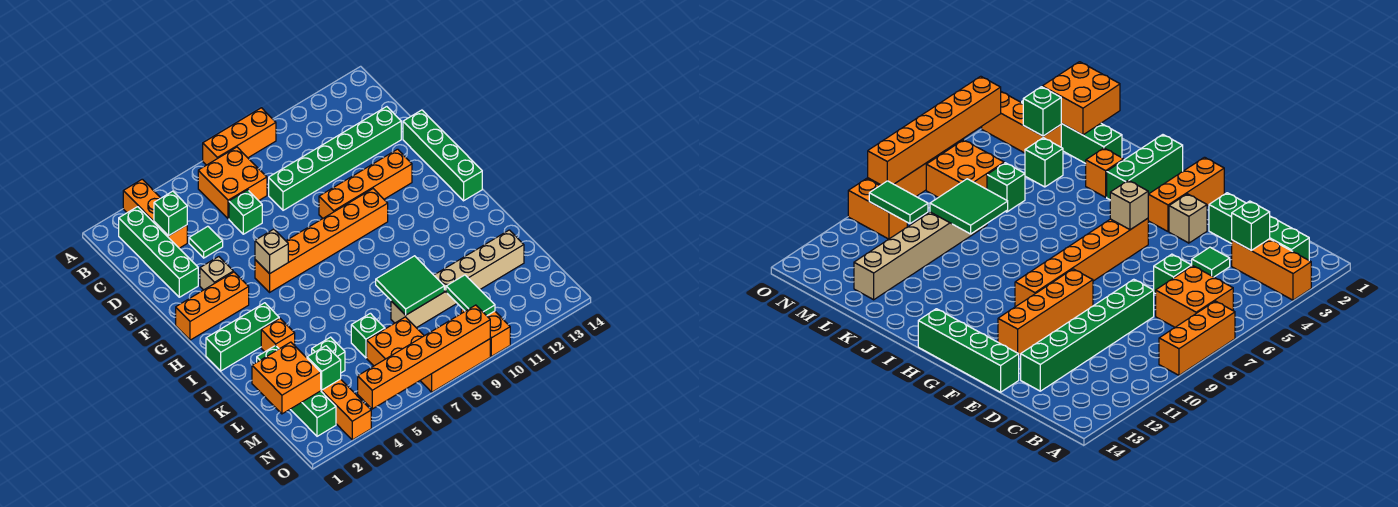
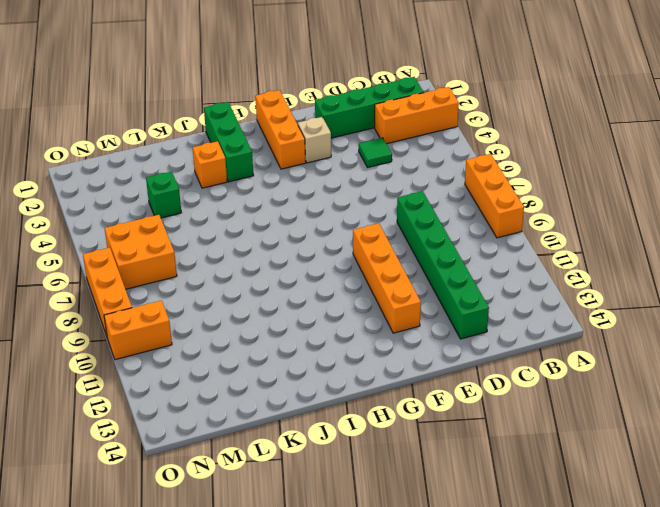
none -> orange brick B6:C7 level 1
none -> green brick D6 level 1
none -> green brick E14:H14 level 1

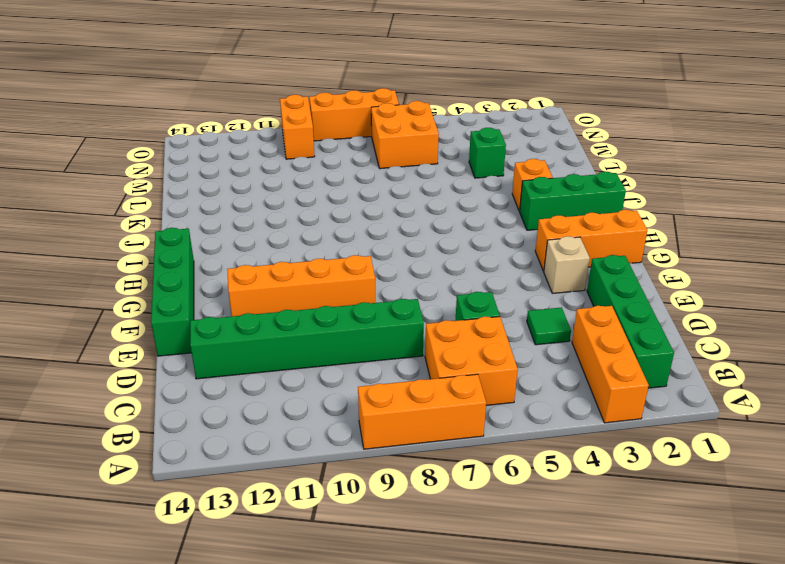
none -> orange brick G5:G10 level 1
none -> green brick K2:N2 level 1
none -> green brick L6 level 1

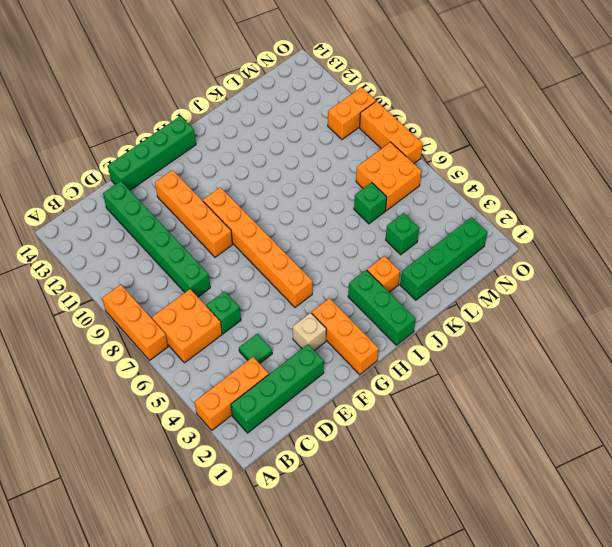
none -> tan brick L8:L13 level 1
none -> orange brick M3:O3 level 1
none -> green brick C3 level 2

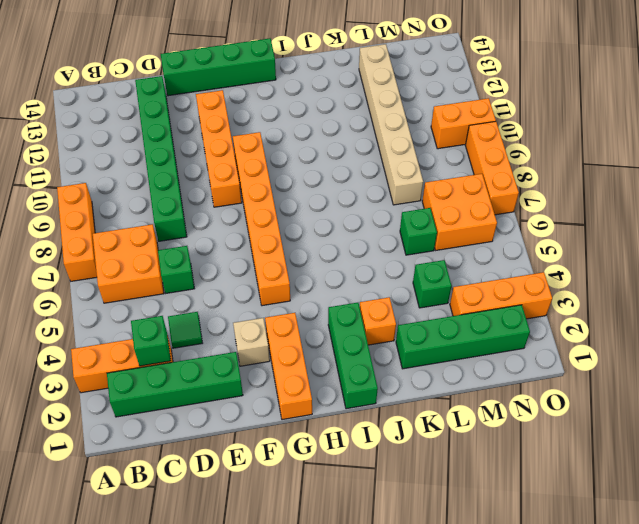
none -> tan brick G5 level 2
none -> green tile K8:L9 level 2
none -> orange brick L1:M2 level 2

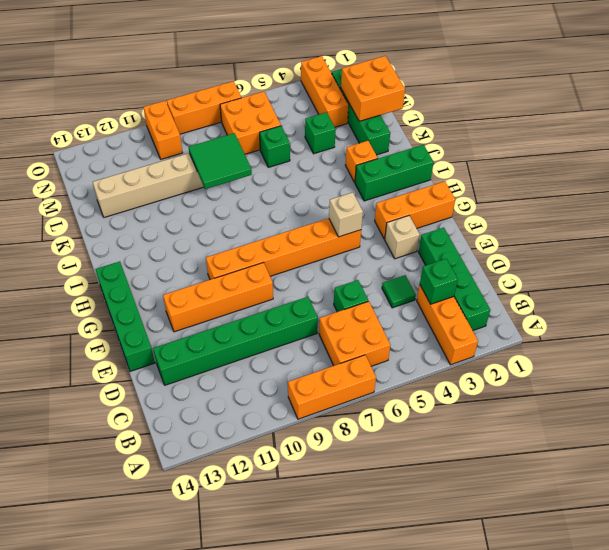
none -> green brick M3 level 2
none -> green tile M10:N10 level 2
none -> orange brick O4:O9 level 2

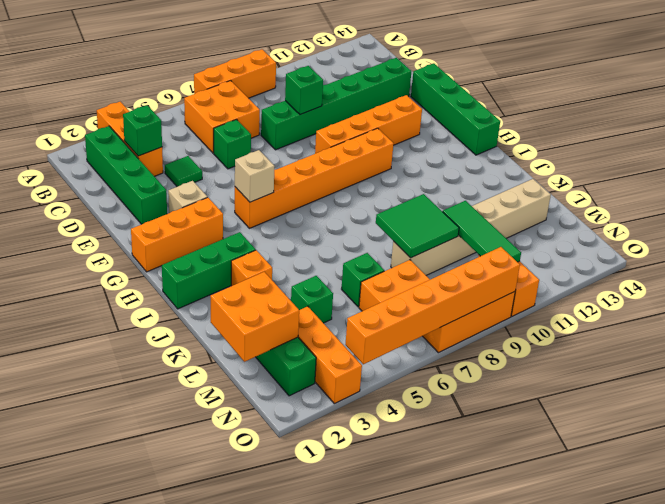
green brick D9 level 2 -> green brick M3 level 2
green tile L10:N10 level 2 -> green tile M10:N10 level 2

